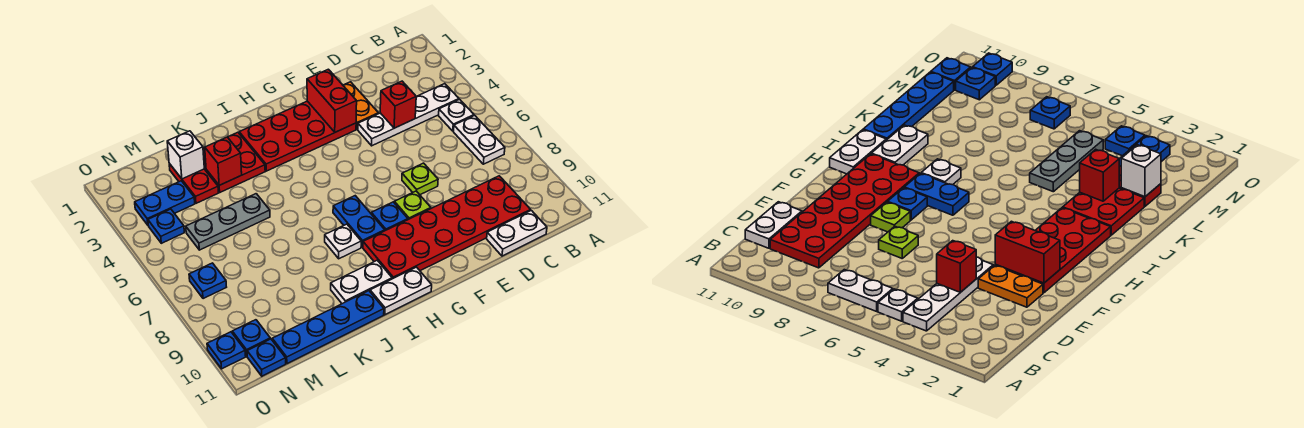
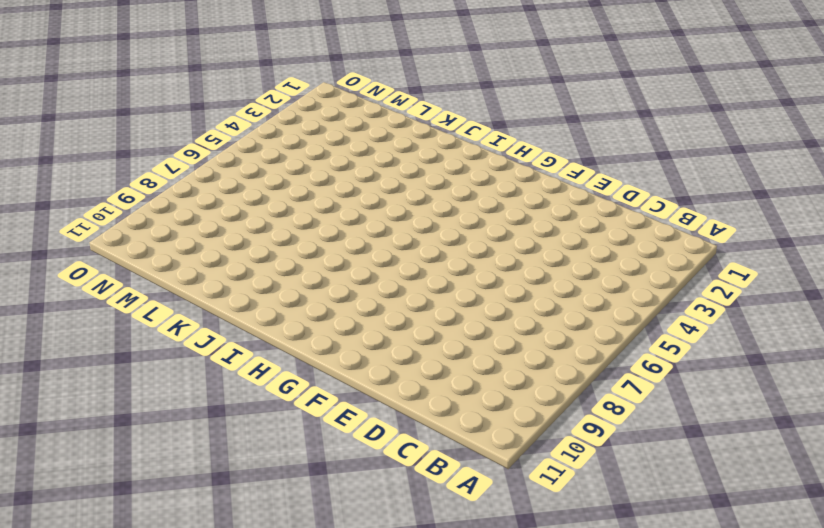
none -> white plate B4:E4 level 1
none -> white plate B5 level 1
none -> white plate B6:B7 level 1

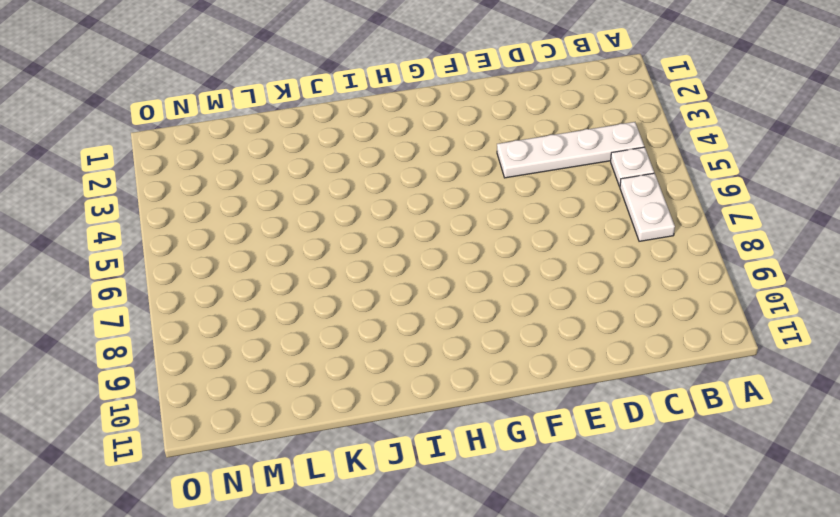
none -> red plate C9:H10 level 1
none -> white plate C11:D11 level 1
none -> orange plate E2:E3 level 1

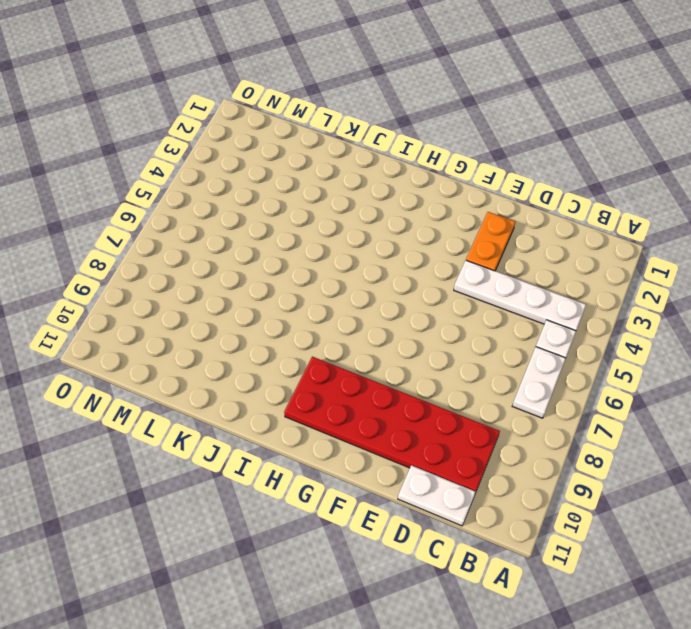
none -> lime plate E7 level 1
none -> red plate F2:I3 level 1
none -> lime plate F8 level 1

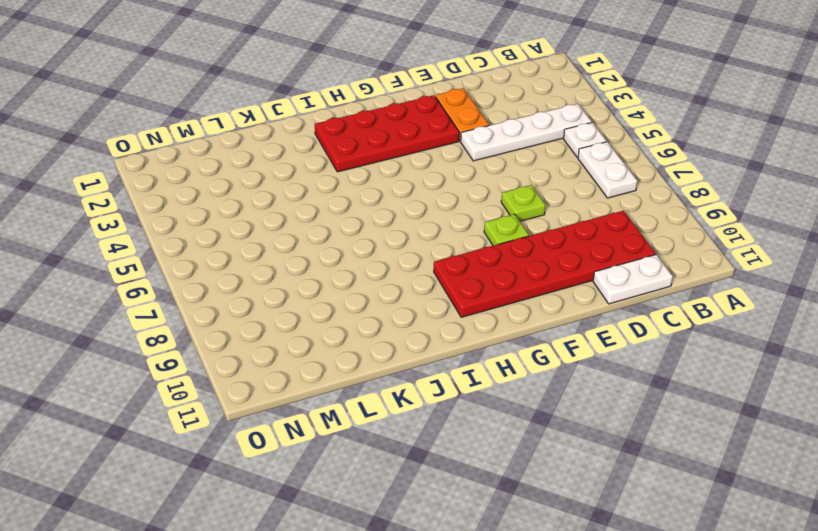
none -> blue plate G8 level 1
none -> blue plate H7:H8 level 1
none -> white plate H11:I11 level 1

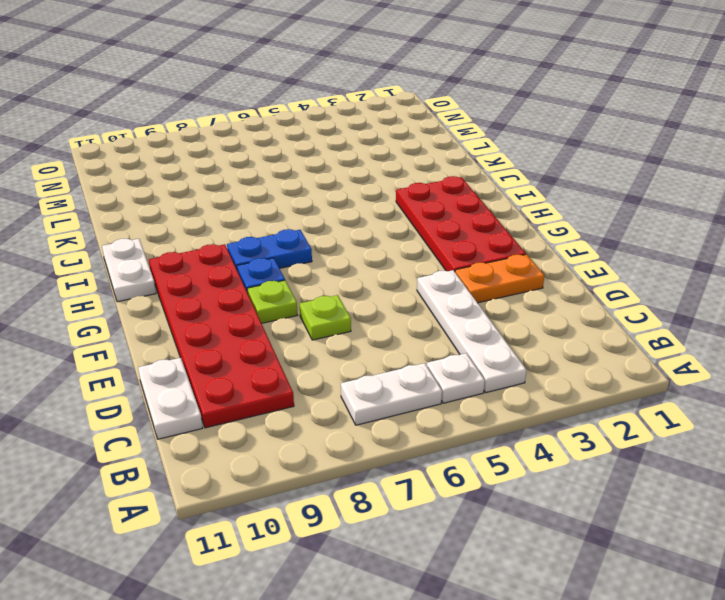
none -> white plate I8 level 1
none -> white plate I10:J10 level 1
none -> red plate J2:K3 level 1

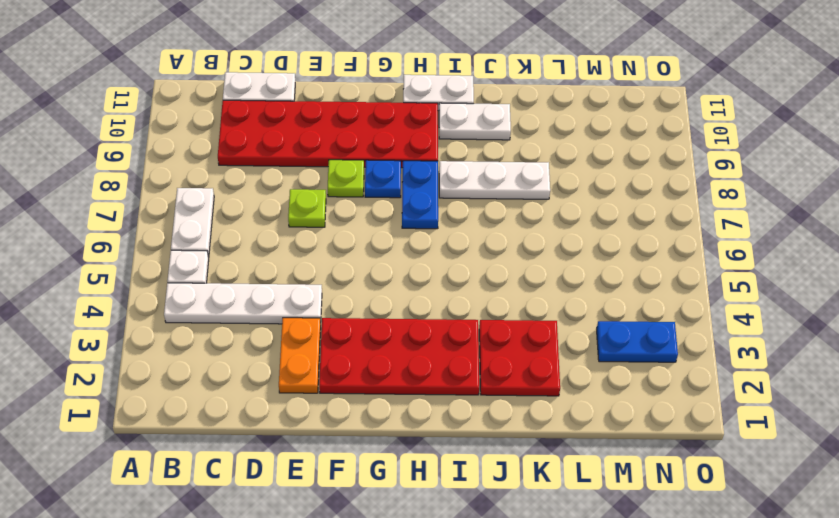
white plate I8:K8 level 1 -> white plate I8 level 1
none -> blue plate J11:M11 level 1
none -> grey plate K5:M5 level 1
none -> red plate L2:L3 level 1

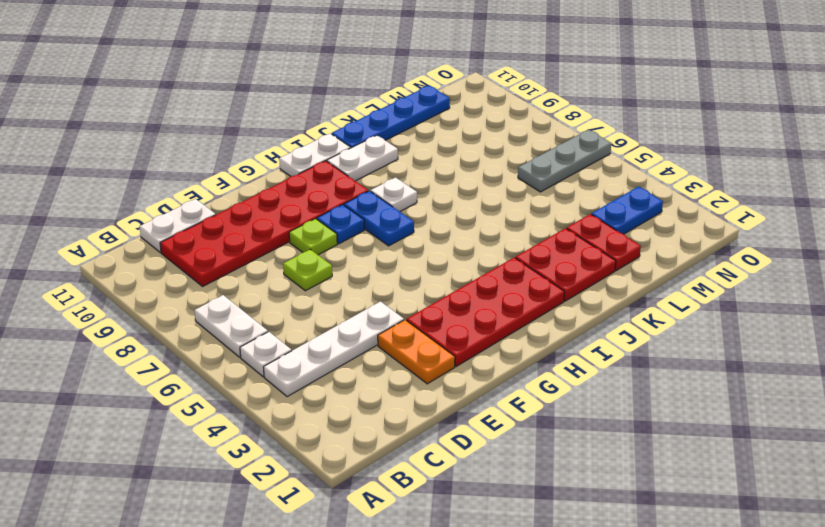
grey plate M6:O6 level 1 -> grey plate K5:M5 level 1
none -> blue plate N4 level 1
none -> blue plate N7 level 1
none -> blue plate N10 level 1

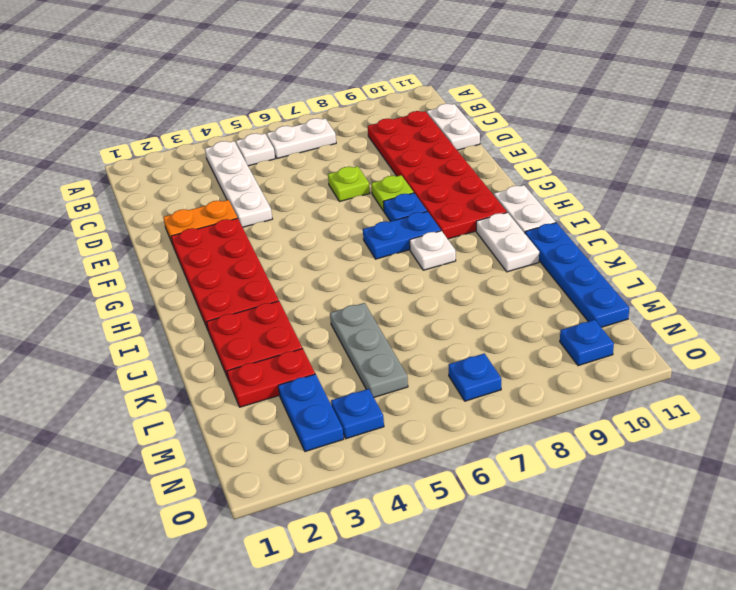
none -> blue plate N11 level 1
none -> blue plate O10 level 1
none -> red brick D4 level 2

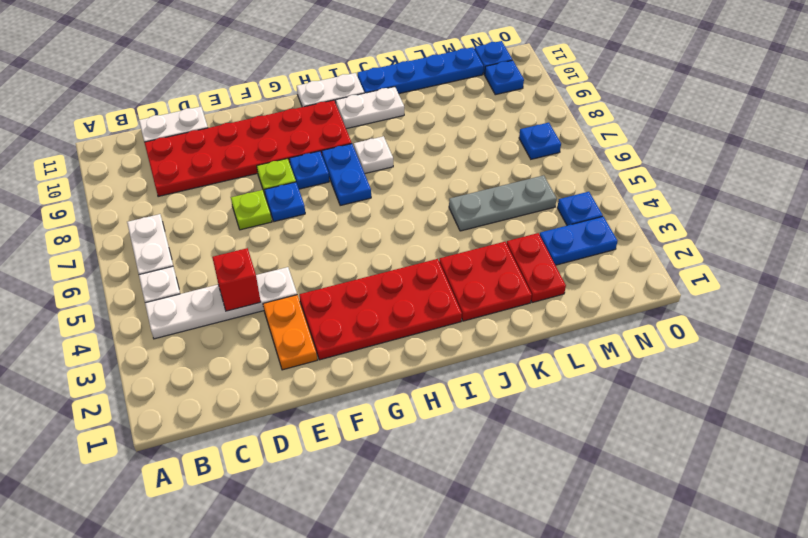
blue plate F7 level 1 -> blue plate O10 level 1
none -> red brick F2:F3 level 2
none -> red brick K3 level 2
none -> white brick L2 level 2

